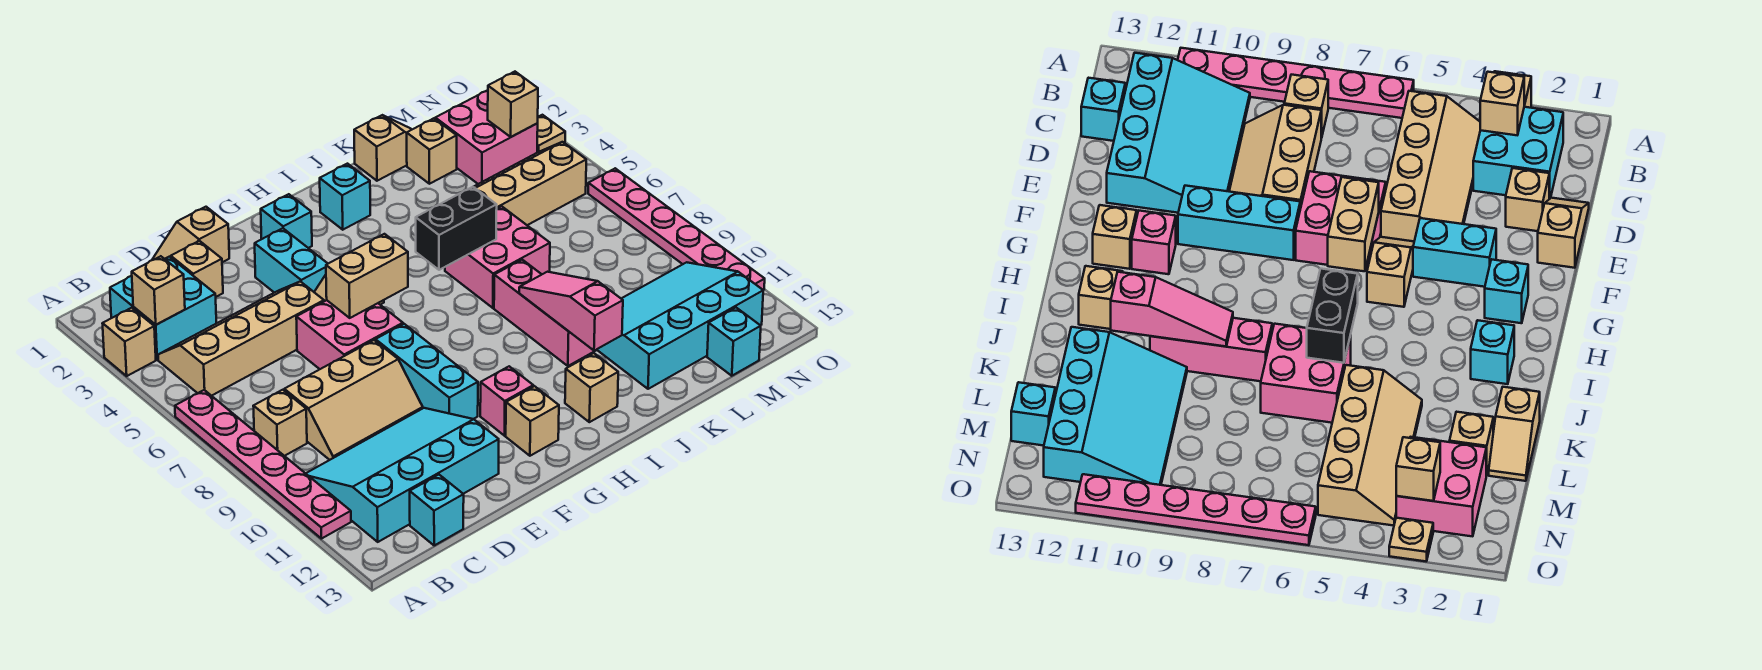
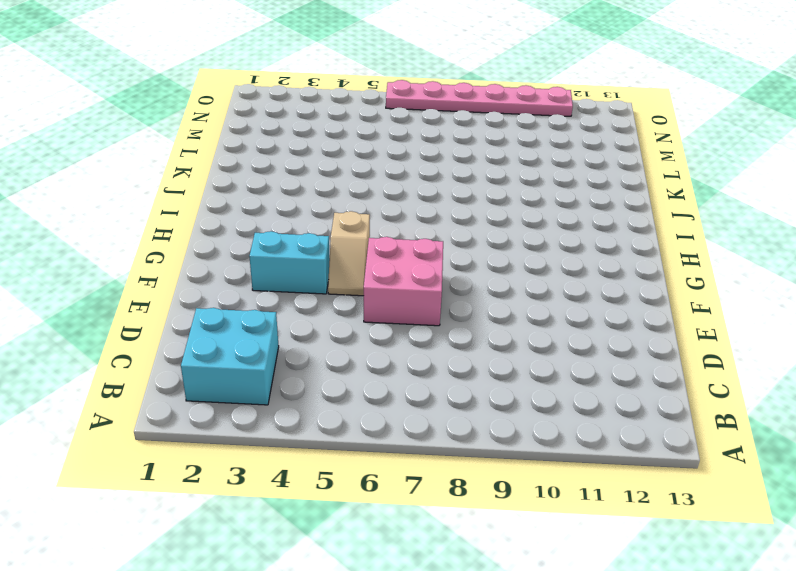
none -> tan brick A3 level 1
none -> pink plate A6:A11 level 1
none -> tan slope B4:E5 level 1 top 5
none -> tan brick B8 level 1

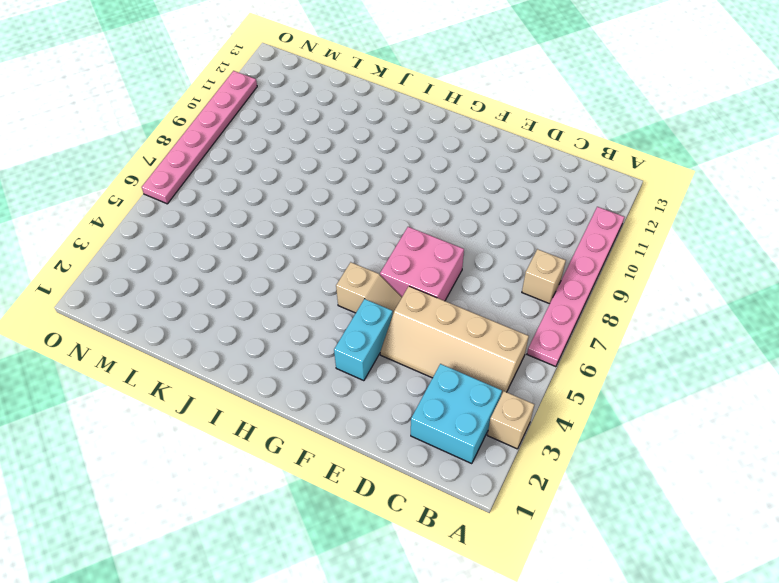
none -> cyan slope B10:E12 level 1 top 12
none -> tan slope C8:E9 level 1 top 8
none -> cyan brick C13 level 1
none -> tan slope D1:E1 level 1 top E

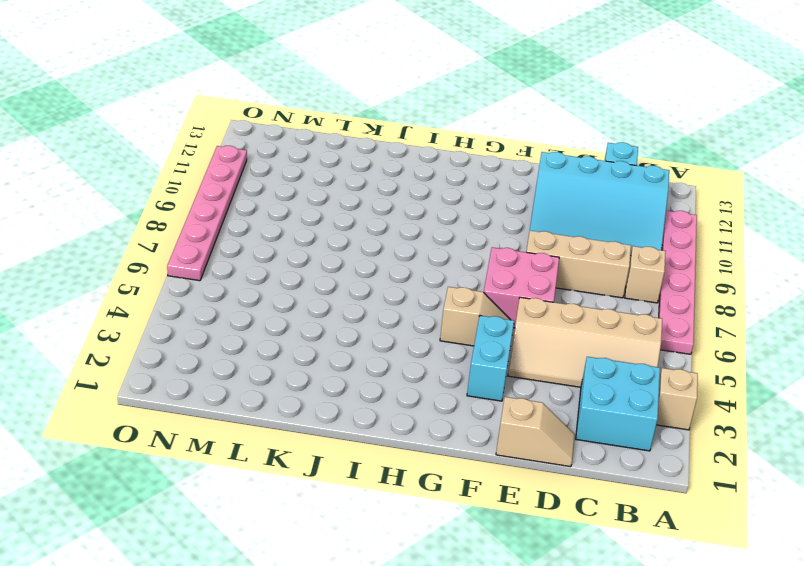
none -> tan brick D2 level 1
none -> cyan brick F8:F10 level 1
none -> cyan brick G2 level 1
none -> pink brick G11 level 1

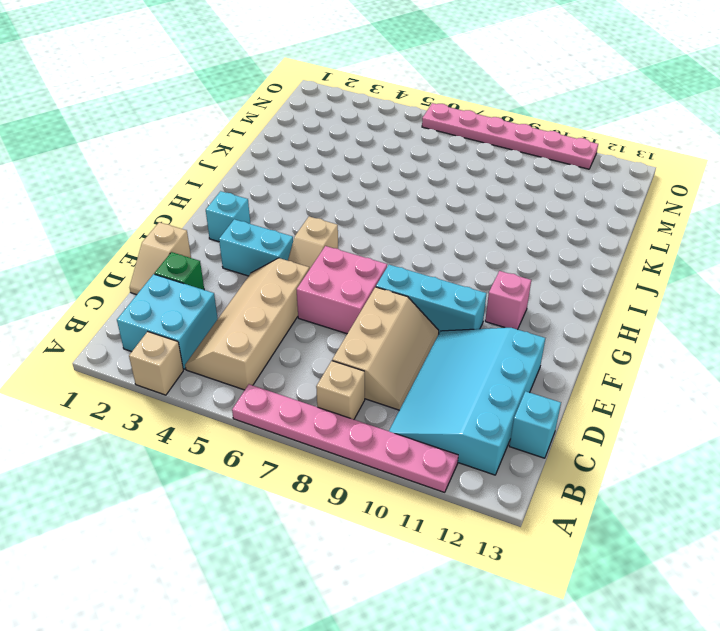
green brick D2 level 1 -> tan brick D2 level 1
none -> tan brick G12 level 1
none -> cyan brick I2 level 1
none -> tan brick I12 level 1
none -> pink brick J6:K7 level 1

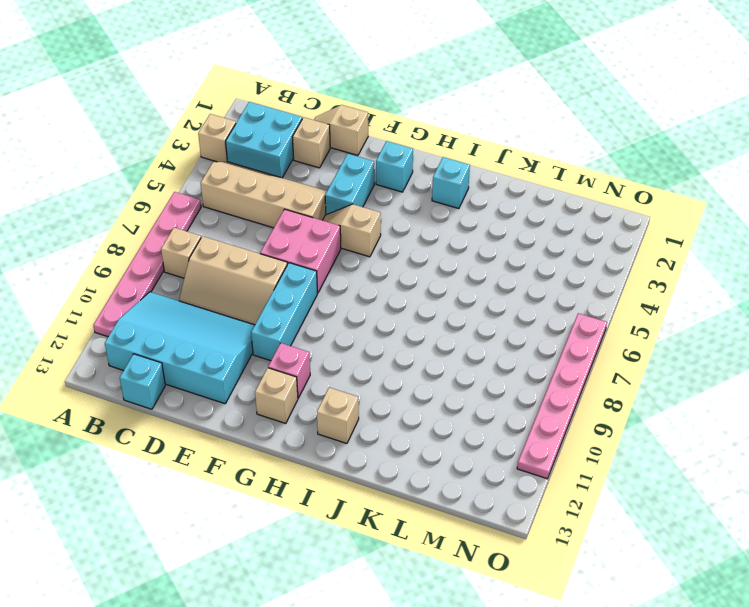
none -> pink brick J6:K7 level 1
none -> pink brick J8:J10 level 1
none -> tan slope K1:L1 level 1 top K
none -> tan slope K4:N5 level 1 top 5

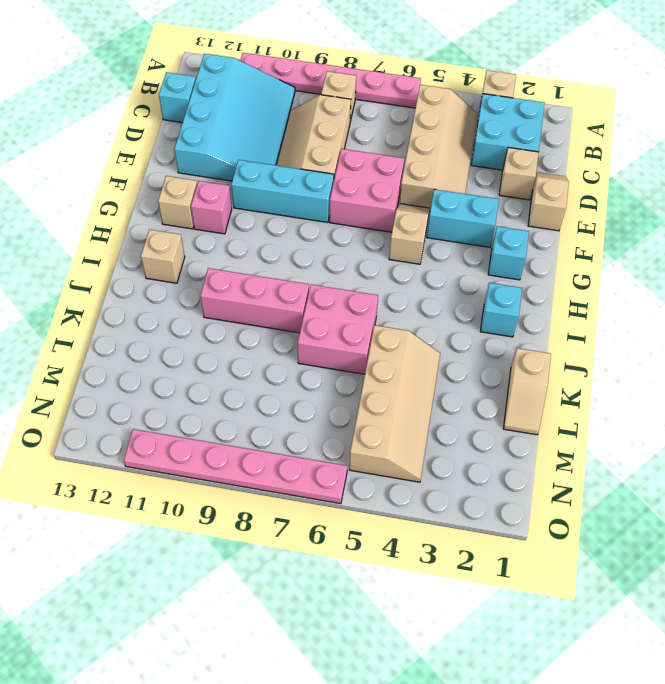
none -> cyan slope K10:N12 level 1 top 12
none -> tan brick L2 level 1
none -> pink brick M2:N3 level 1
none -> cyan brick M13 level 1

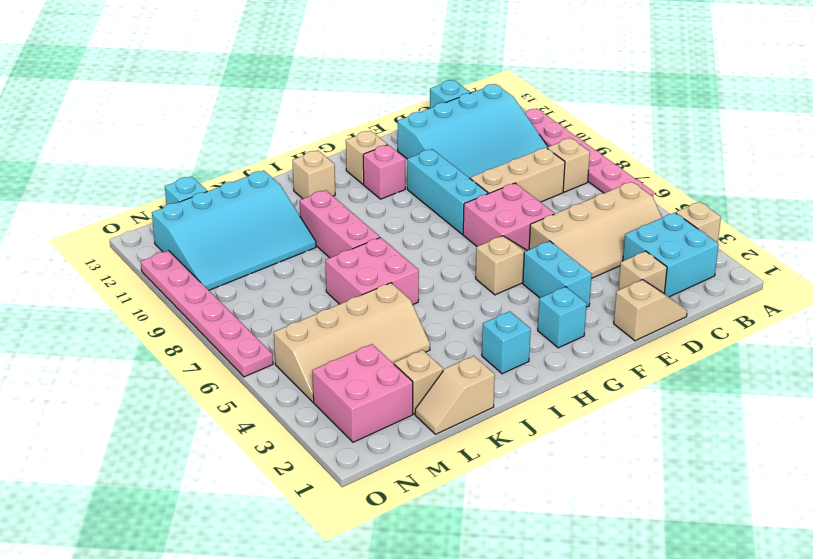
none -> tan plate O3 level 1
none -> tan brick B3 level 2
none -> tan brick F6:G6 level 2
none -> black brick I6:J6 level 2

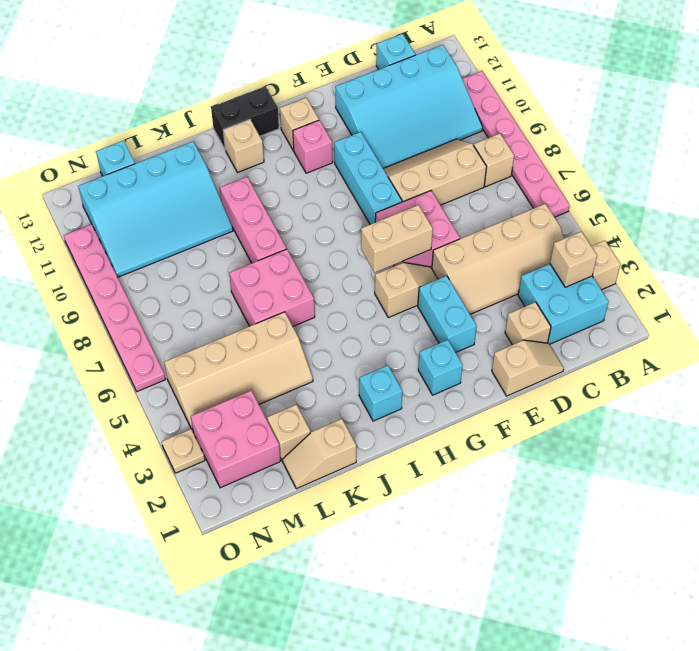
black brick H13:I13 level 1 -> black brick I6:J6 level 2
none -> pink slope J9:J11 level 2 top 11
none -> tan brick N3 level 2

